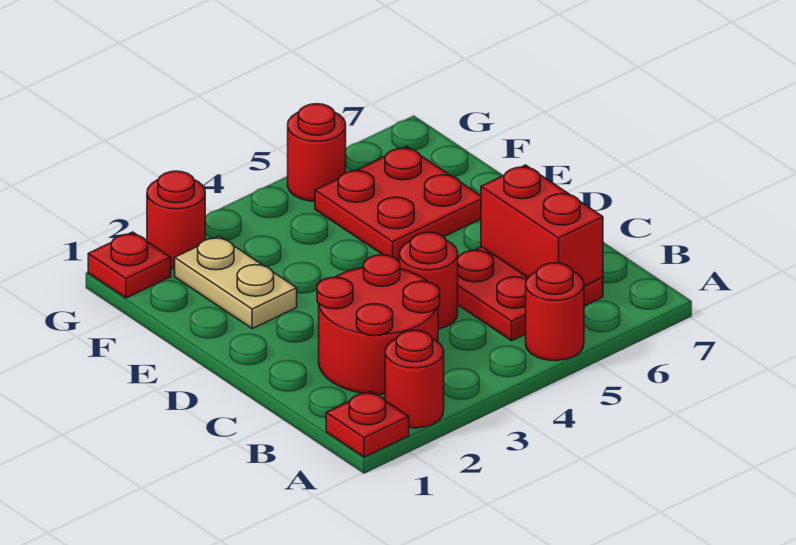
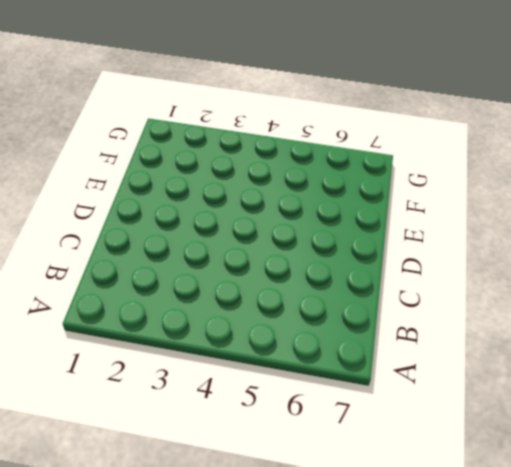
none -> red plate A1 level 1
none -> red round brick A2 level 1
none -> red round brick A5 level 1

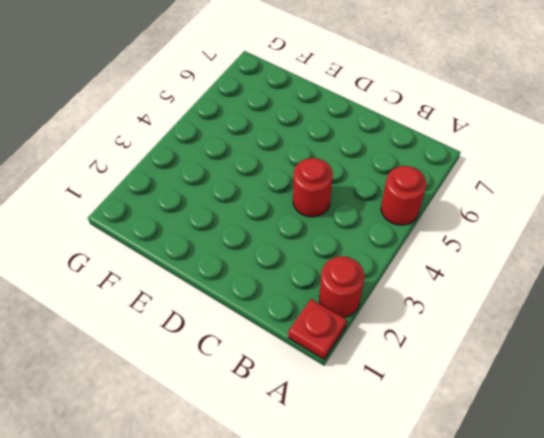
none -> red round brick B2:C3 level 1
none -> red plate B5:C6 level 1
none -> tan plate E2:F2 level 1

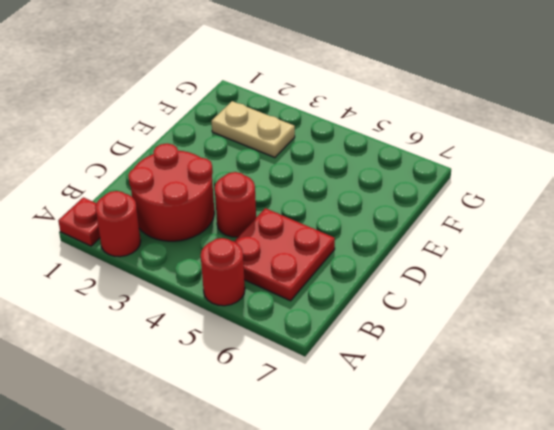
tan plate F2:F3 level 1 -> tan plate E2:F2 level 1
none -> red plate E5:F6 level 1
none -> red plate G1 level 1
none -> red round brick G2 level 1

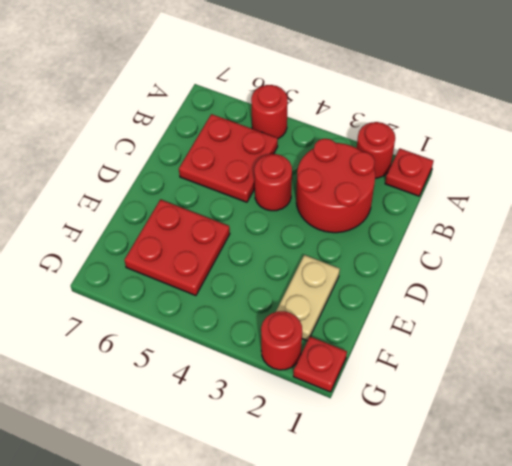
none -> red round brick G5 level 1
none -> red brick B6:C6 level 2

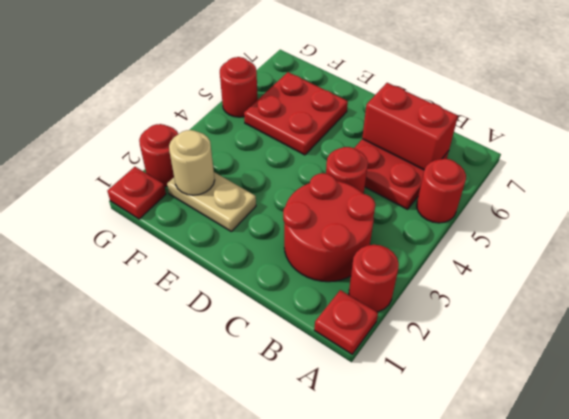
tan round brick F2 level 2 -> none

